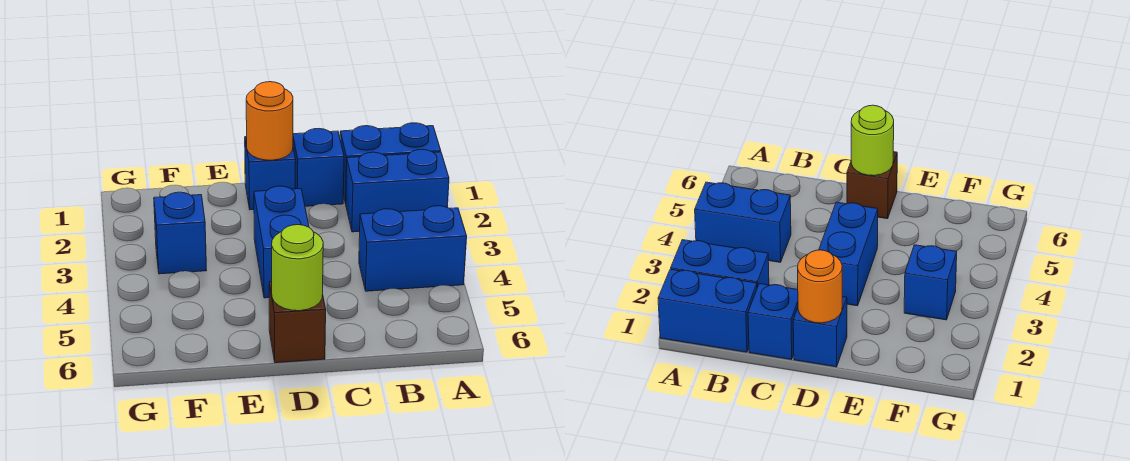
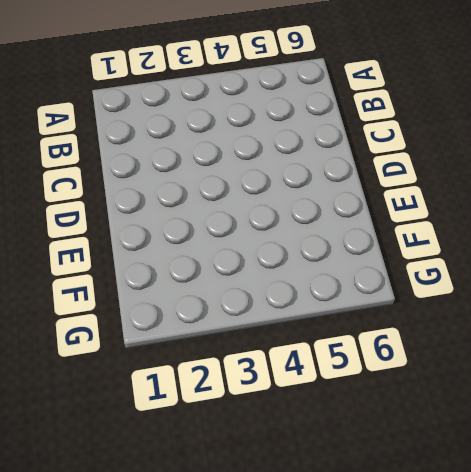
none -> blue brick A1:B1 level 1
none -> blue brick A2:B2 level 1

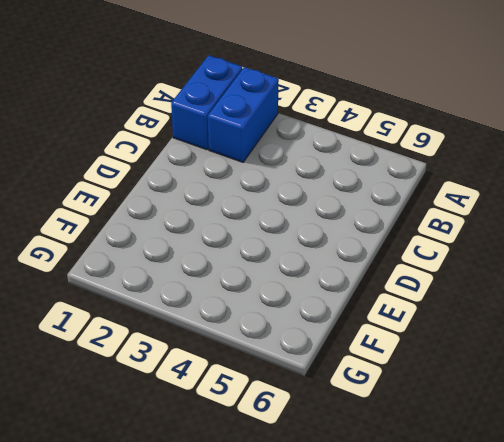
none -> blue brick A4:B4 level 1
none -> blue brick C1 level 1

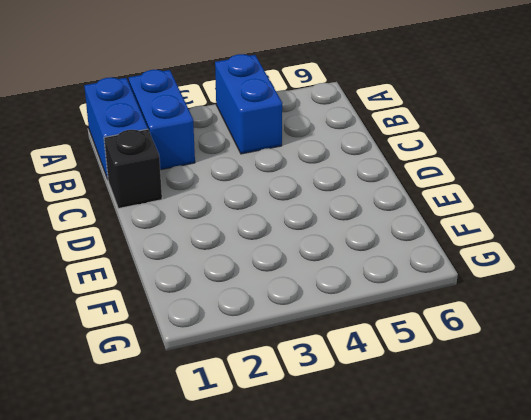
black brick C1 level 1 -> blue brick C1 level 1
none -> blue brick D1 level 1
none -> blue brick D3:D4 level 1

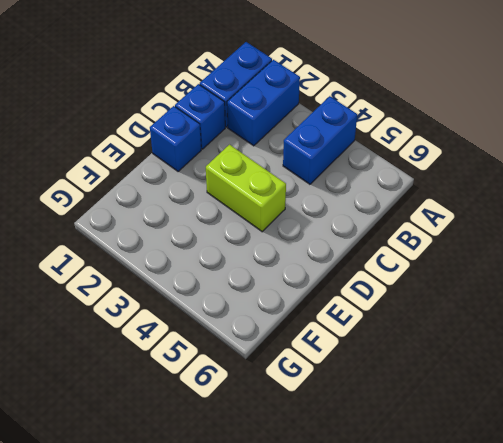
lime brick D3:D4 level 1 -> blue brick D3:D4 level 1
none -> brown brick D6 level 1
none -> blue brick F3 level 1

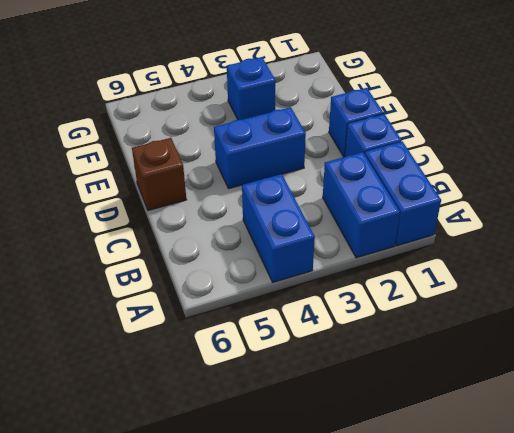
none -> orange round brick D1 level 2
none -> lime round brick D6 level 2

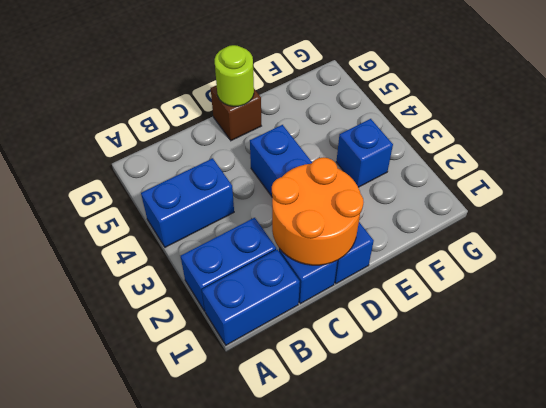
orange round brick C1:D2 level 2 -> orange round brick D1 level 2

